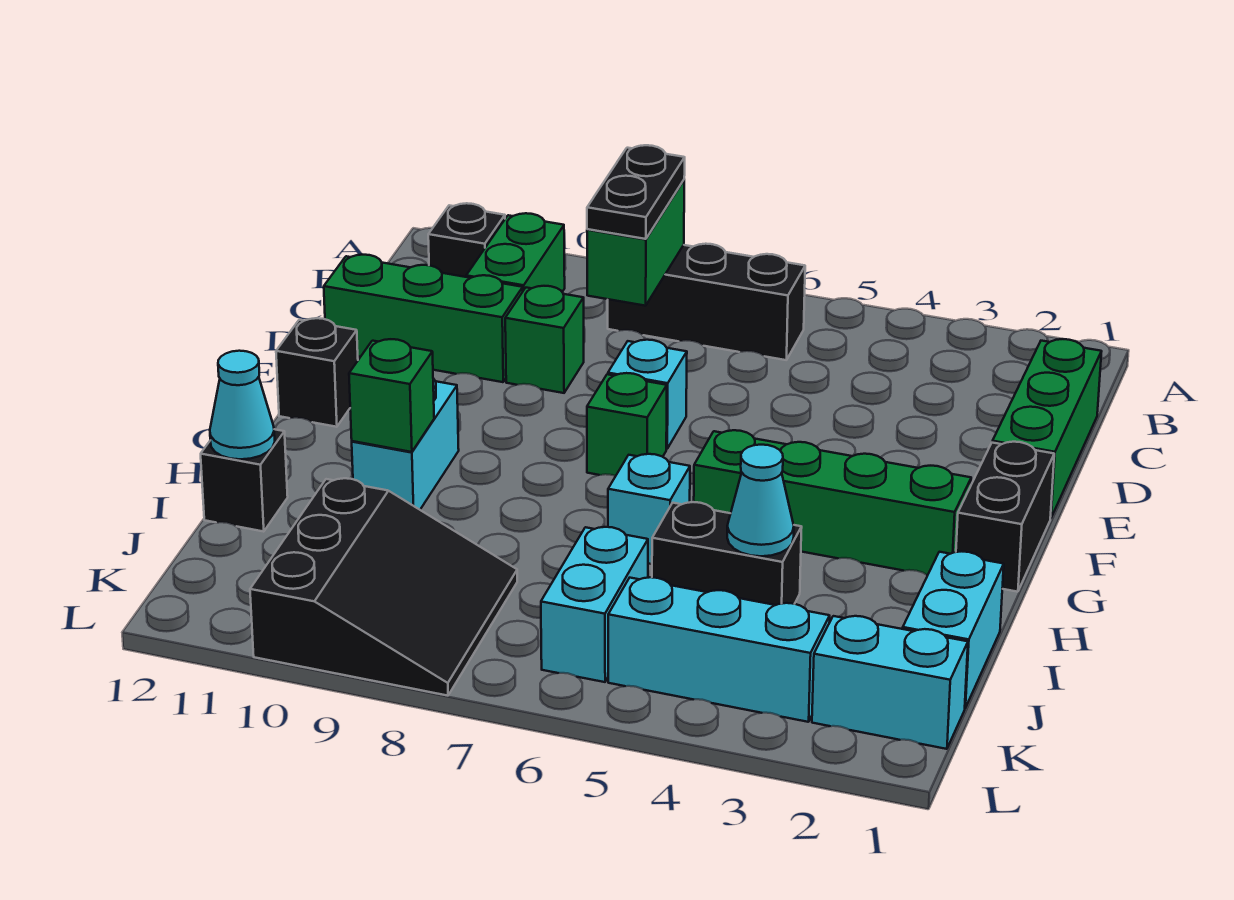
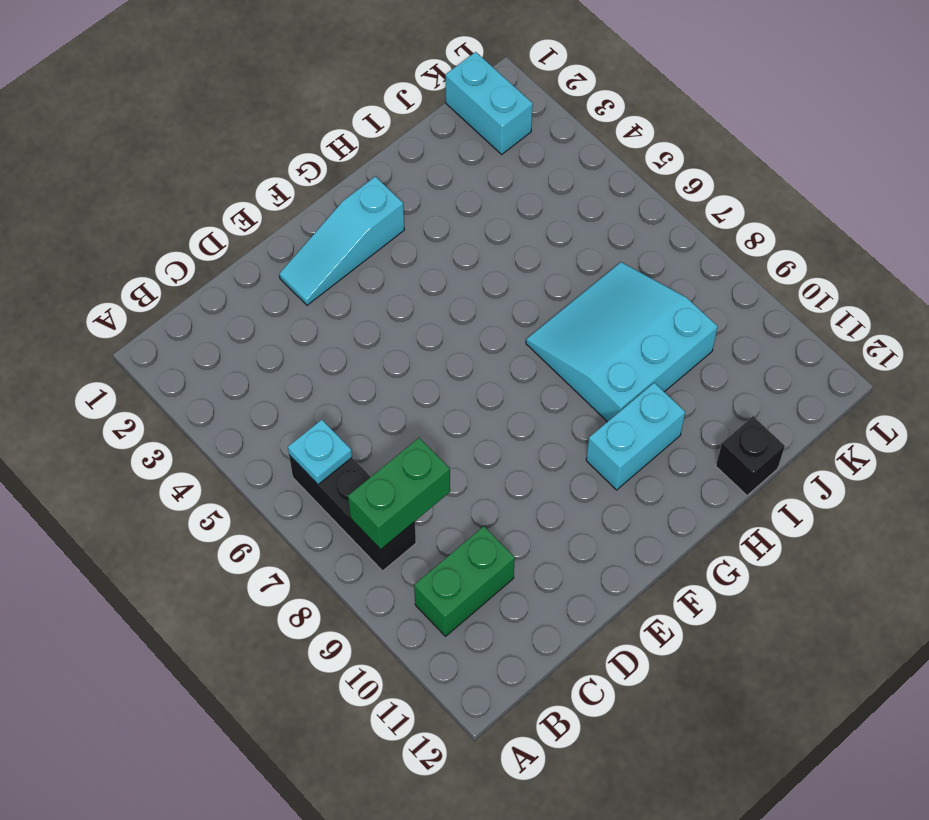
cyan plate B6 level 2 -> none
cyan slope E2:G2 level 1 top G -> green brick G2:G5 level 1
cyan slope H7:J9 level 1 top 9 -> black slope J8:L10 level 1 top 10
none -> black brick B11 level 1
none -> green brick C1:E1 level 1
none -> green brick D9 level 1

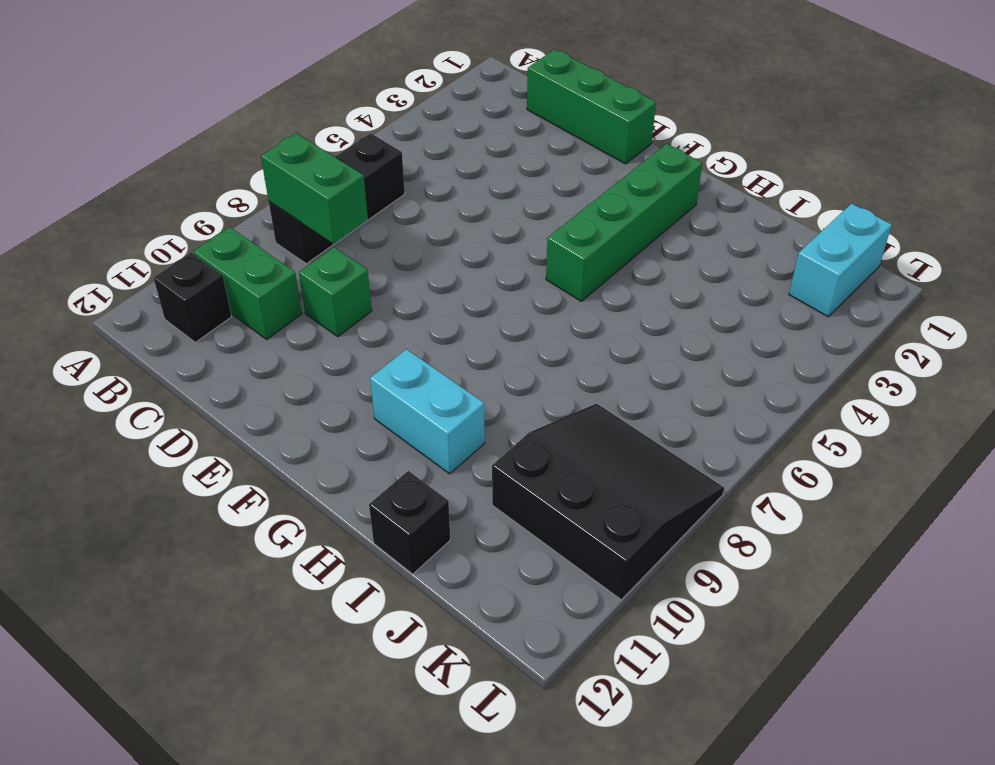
none -> green brick D10:D12 level 1
none -> cyan brick E7 level 1
none -> black brick F1:G1 level 1

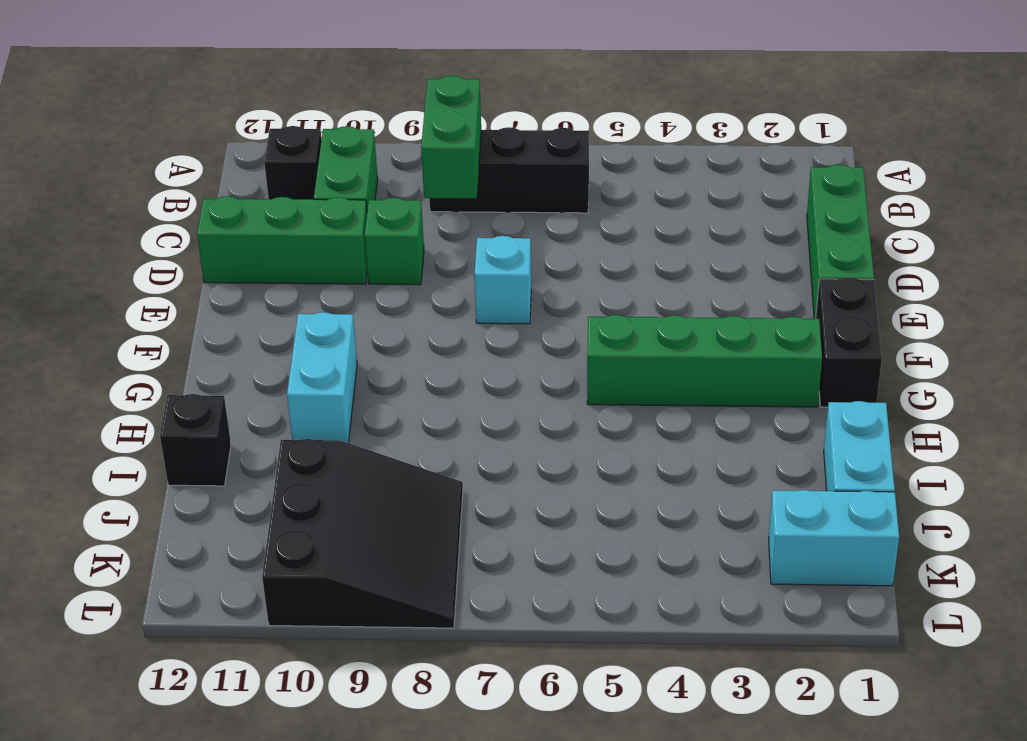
none -> green brick F7 level 1
none -> black brick F12 level 1
none -> cyan brick H6 level 1

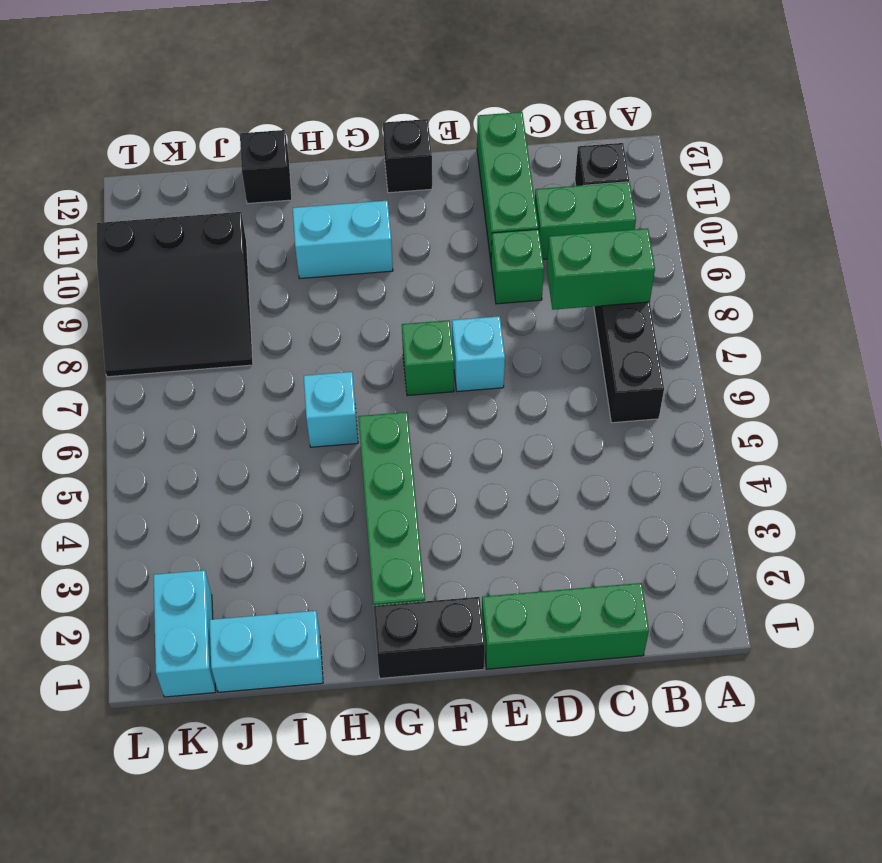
none -> black brick I4:I5 level 1
none -> cyan brick J6:K6 level 1
none -> cyan brick K3:K5 level 1

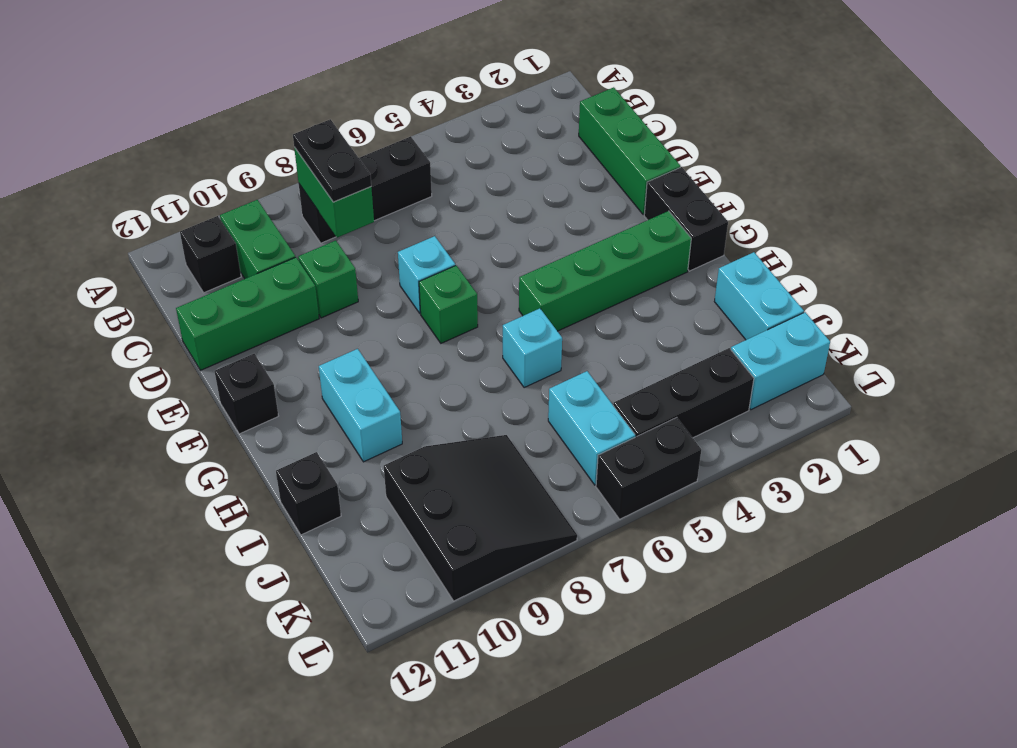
black brick K3:K5 level 1 -> cyan brick K3:K5 level 1
black brick L5:L6 level 1 -> black brick I4:I5 level 1
none -> green brick H10 level 2
none -> cyan cone I4 level 2
none -> cyan cone I12 level 2

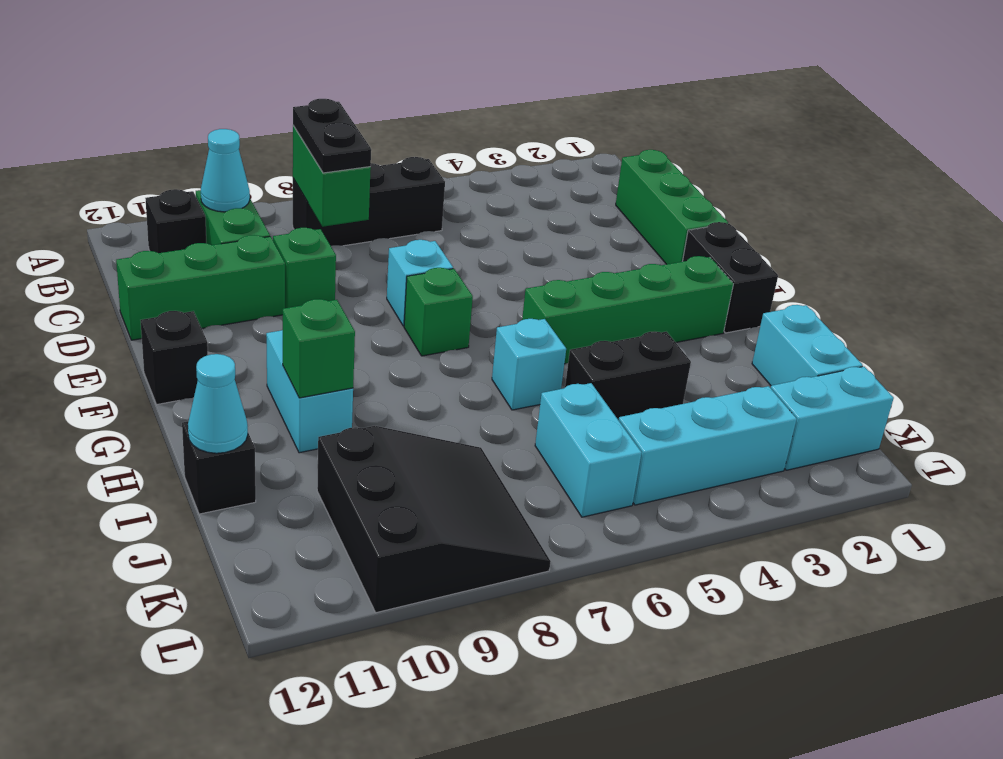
cyan cone B10 level 2 -> cyan cone I4 level 2

